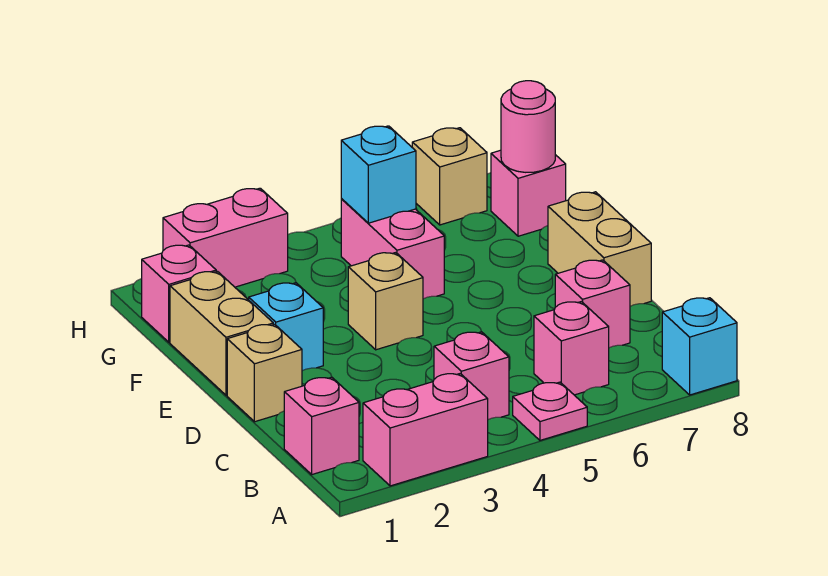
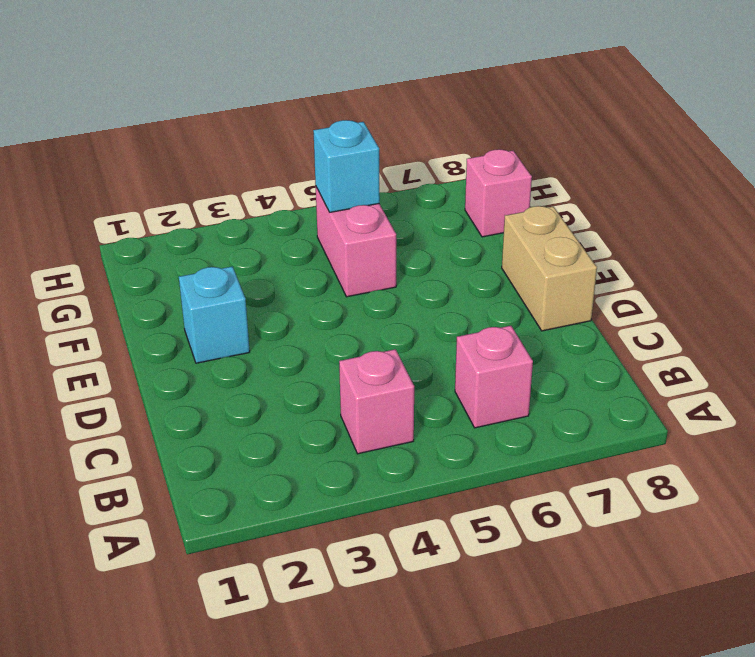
none -> pink brick A2:A3 level 1
none -> pink plate A5 level 1
none -> cyan brick A8 level 1

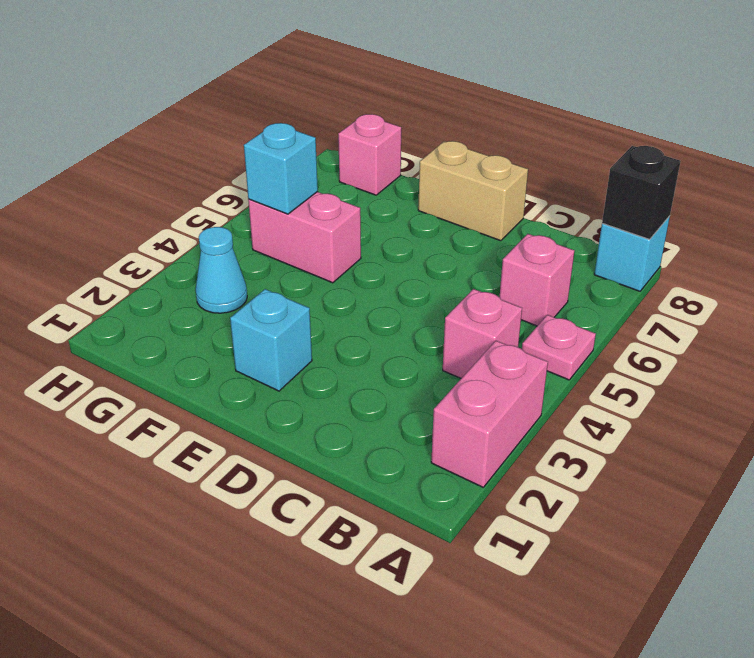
black brick A8 level 2 -> none
cyan cone G3 level 1 -> none
none -> pink brick B1 level 1
none -> pink brick C7 level 1
none -> tan brick D1 level 1

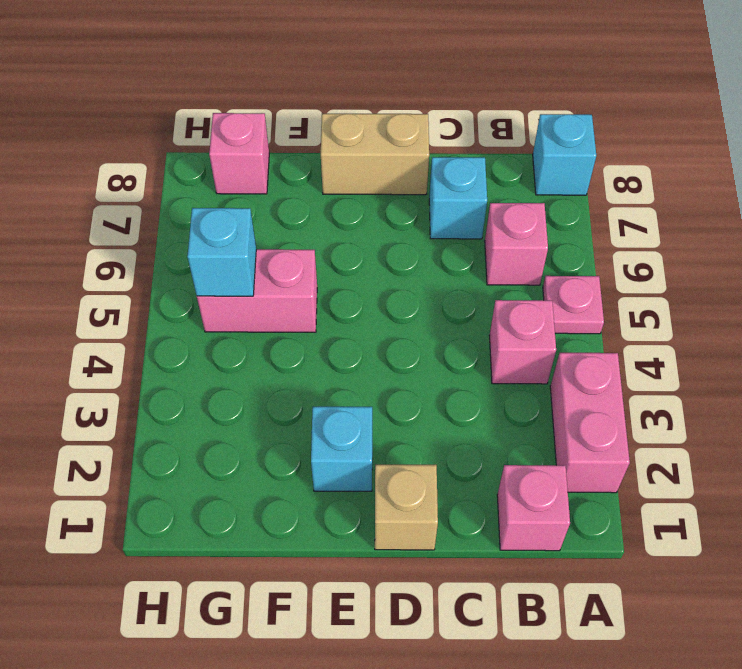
cyan brick C7 level 1 -> pink brick C7 level 1
none -> tan brick E1:F1 level 1
none -> tan brick E4 level 1
none -> pink brick G1 level 1

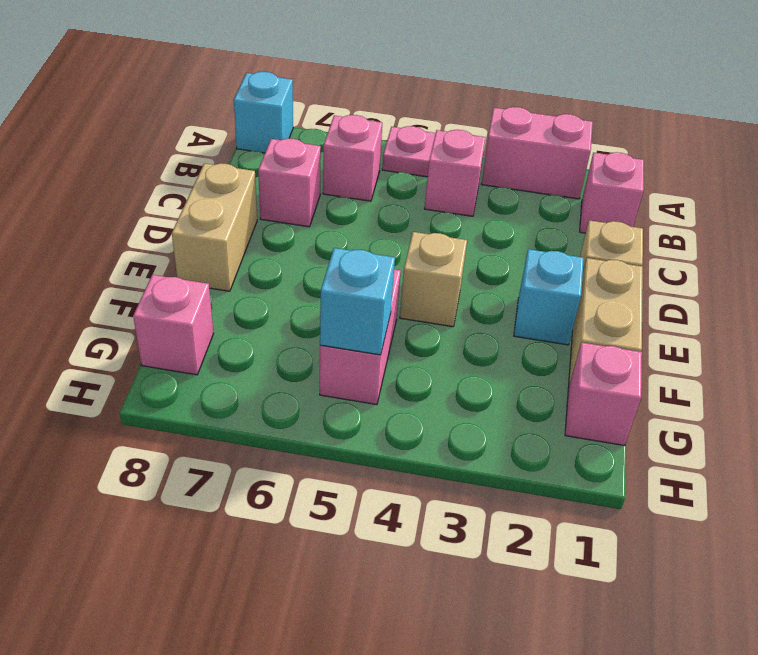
none -> pink brick H2:H3 level 1
none -> tan brick H7 level 1
none -> pink round brick G8 level 2

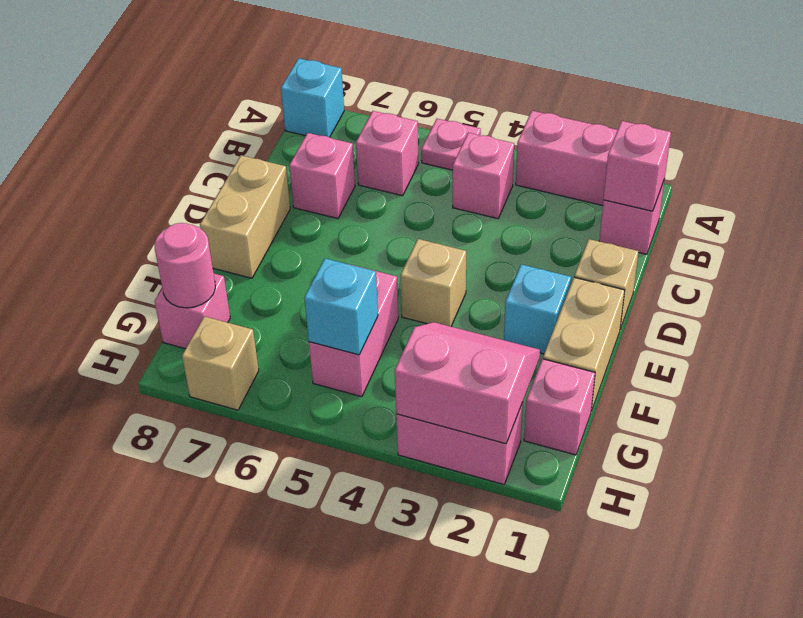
pink brick B1 level 2 -> none
pink slope G2:H3 level 2 top H -> none

